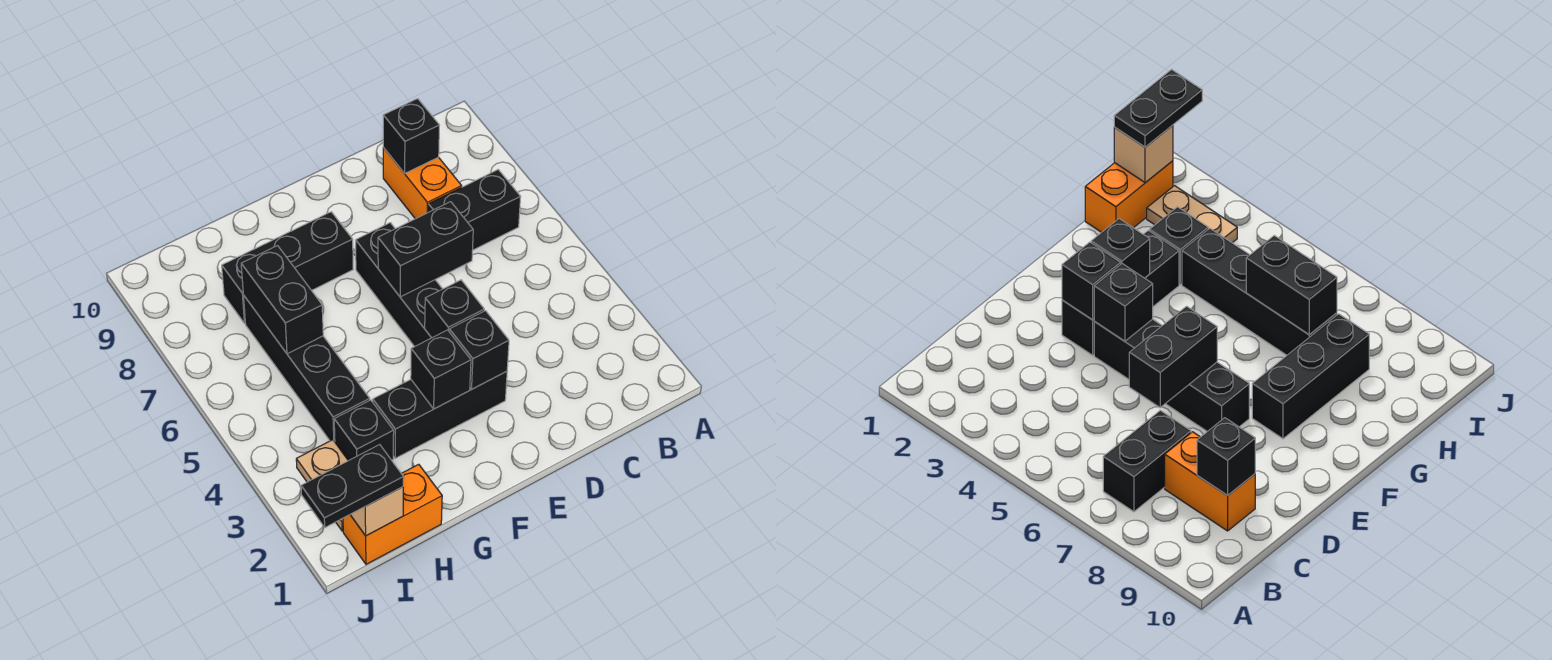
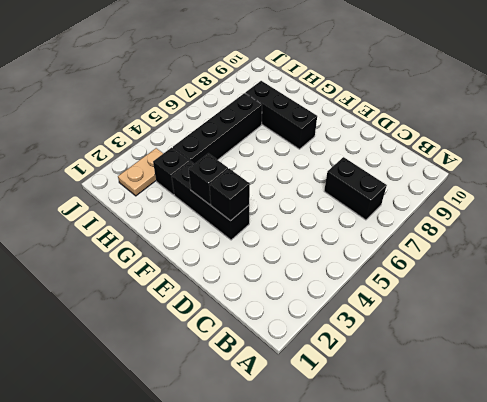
none -> orange brick C8:C9 level 1
none -> black brick E4:E7 level 1
none -> orange brick H1:I1 level 1

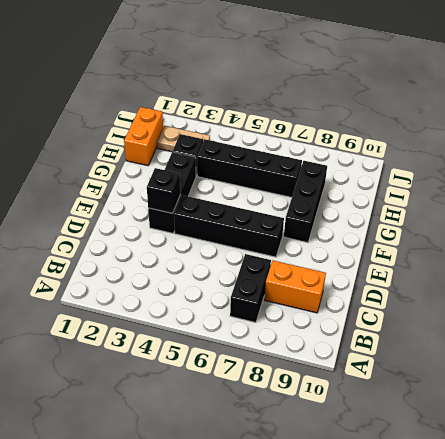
none -> black brick C9 level 2
none -> black brick D6:E6 level 2
none -> black brick E4 level 2

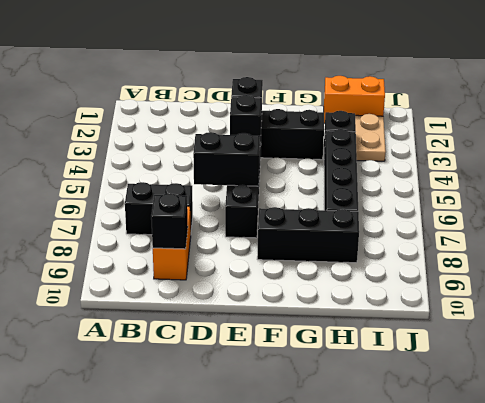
none -> black brick F3 level 2
none -> black brick H6:H7 level 2
none -> tan brick I1 level 2

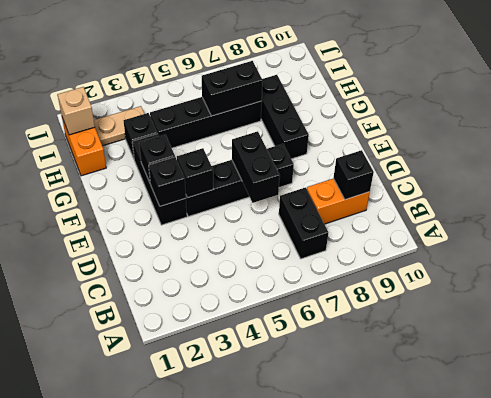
none -> black plate I1:J1 level 3

